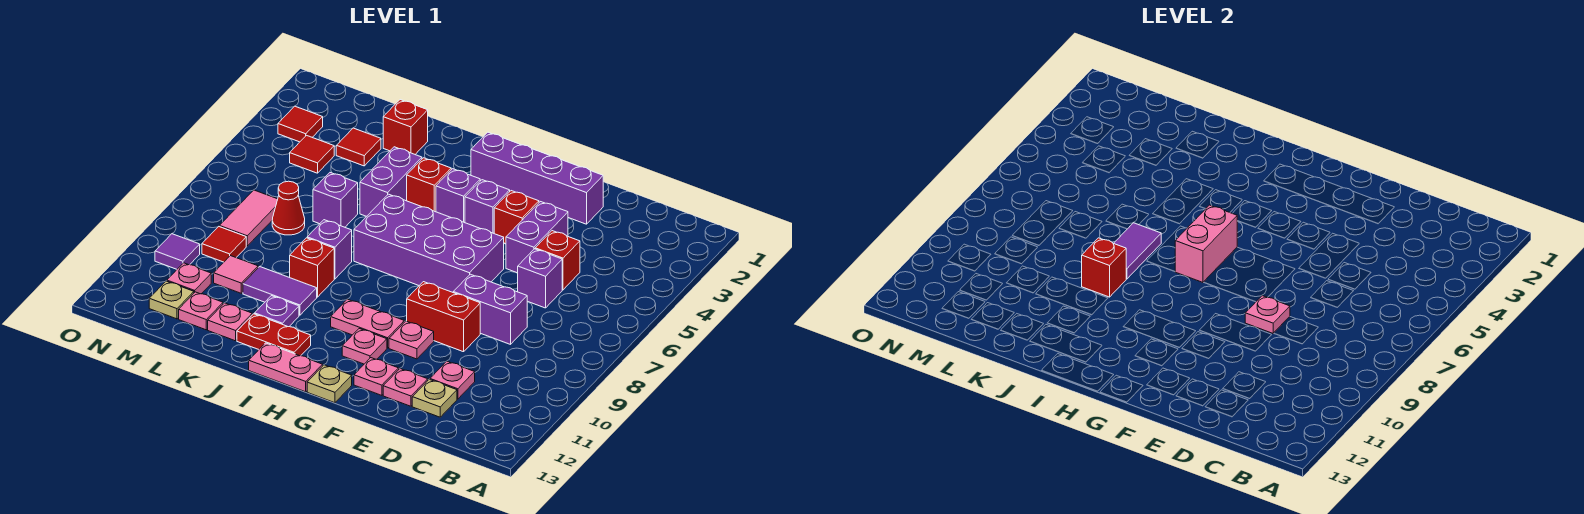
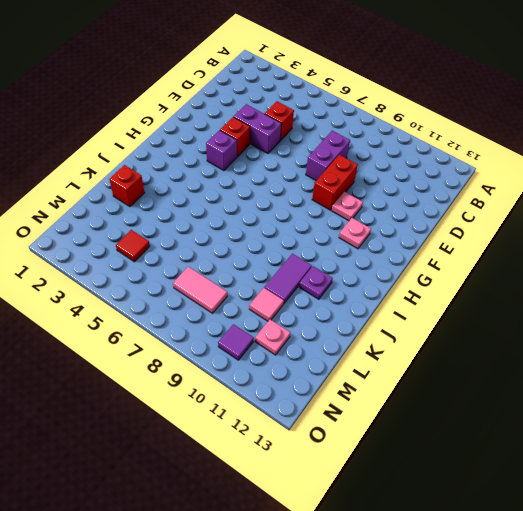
none -> purple brick D6 level 1
none -> pink plate D11 level 1
none -> tan plate D12 level 1
none -> purple brick E2:H2 level 1

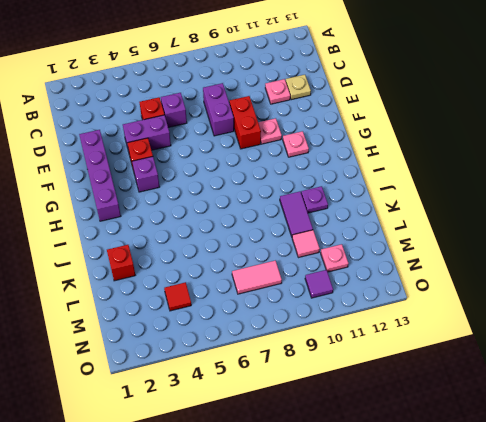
none -> pink plate E12 level 1
none -> purple brick F6:I7 level 1
none -> pink plate F12 level 1
none -> pink plate G10:H10 level 1

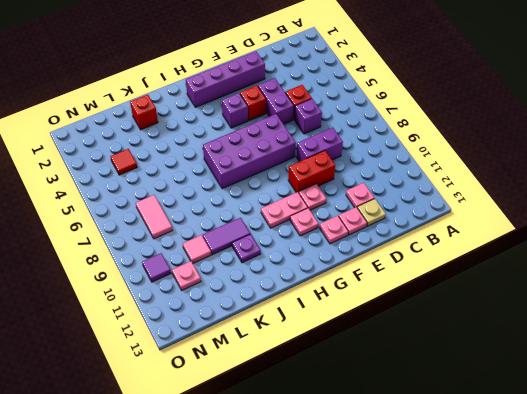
none -> tan plate G13 level 1
none -> purple brick H4 level 1
none -> pink plate H13:I13 level 1
none -> red brick I4 level 1

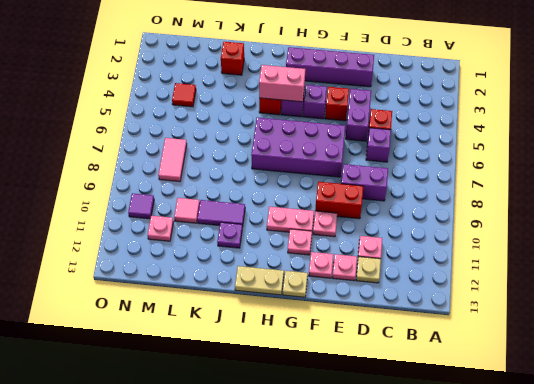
pink brick H4:I4 level 2 -> pink brick H6:H7 level 2
tan plate H13:I13 level 1 -> pink plate H13:I13 level 1
none -> red plate I12:J12 level 1
none -> purple brick J4:J5 level 1
none -> purple brick J8 level 1
none -> red brick J9 level 1

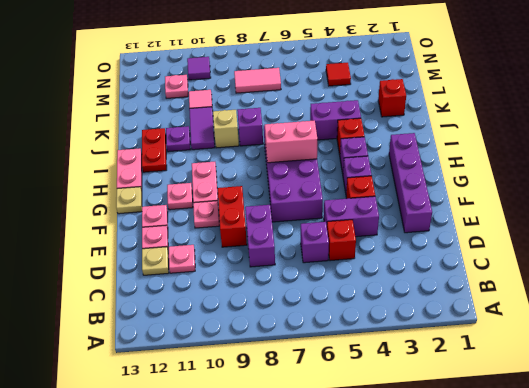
tan brick J9 level 1 -> red brick J9 level 1
none -> purple brick K6 level 1
none -> pink plate K12 level 1
none -> red tile L3 level 1
none -> red cone L7 level 1

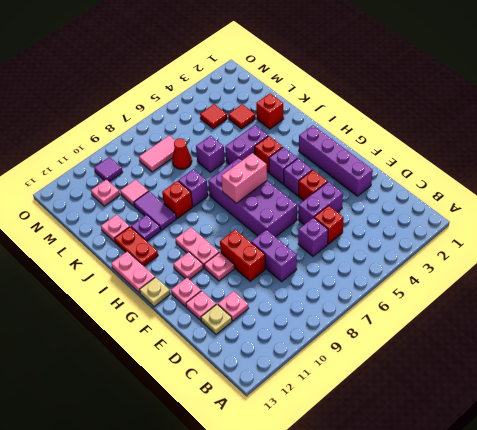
none -> pink plate L12 level 1
none -> red tile M9 level 1
none -> tan plate M12 level 1
none -> red tile N3 level 1

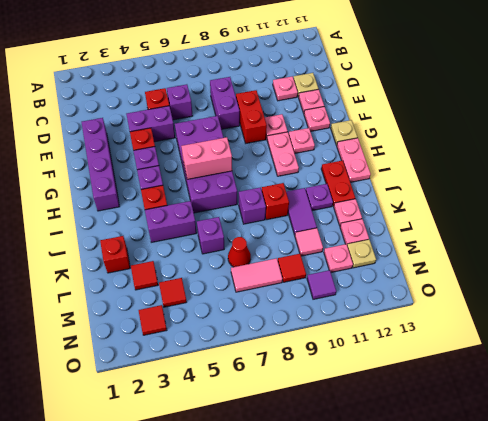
none -> pink plate E8 level 2
none -> purple tile J7:J8 level 2
none -> red brick J9 level 2

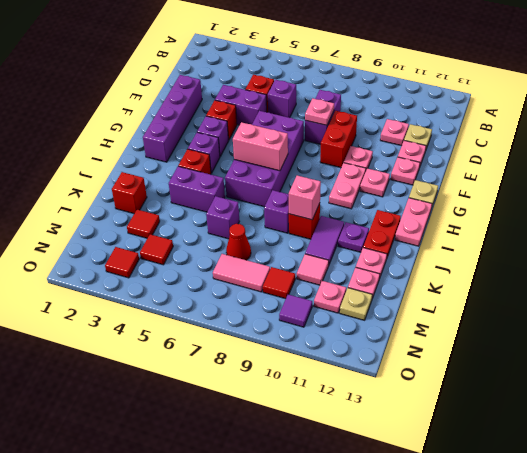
pink brick J9 level 2 -> red brick J9 level 2
none -> purple tile J7:J8 level 2

